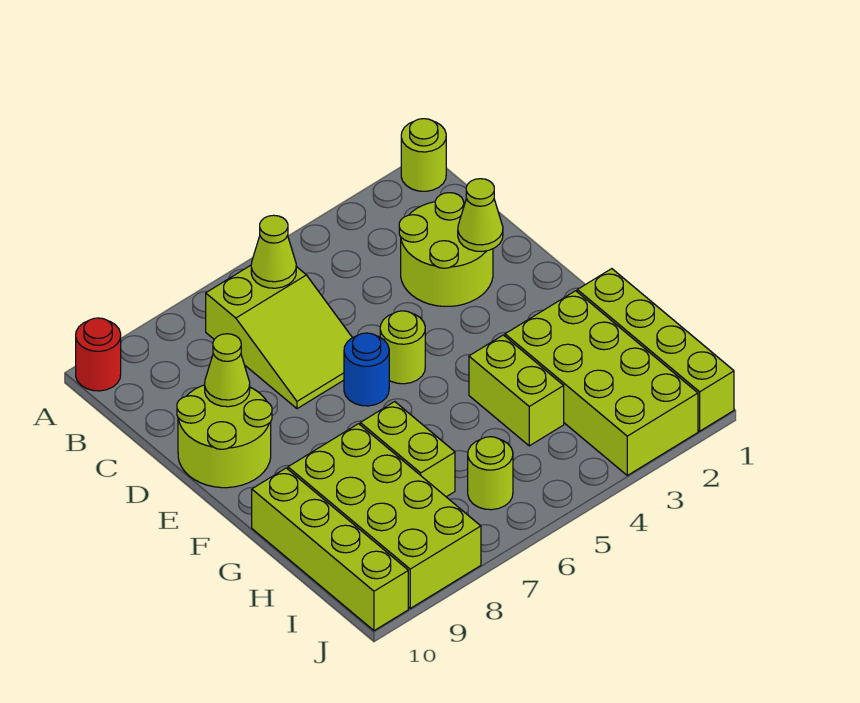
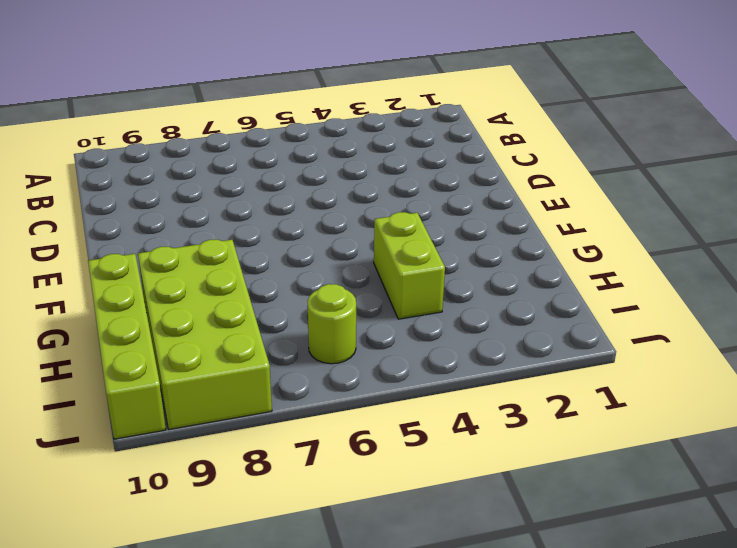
none -> lime round brick A1 level 1
none -> red round brick A10 level 1
none -> lime slope B6:D7 level 1 top B

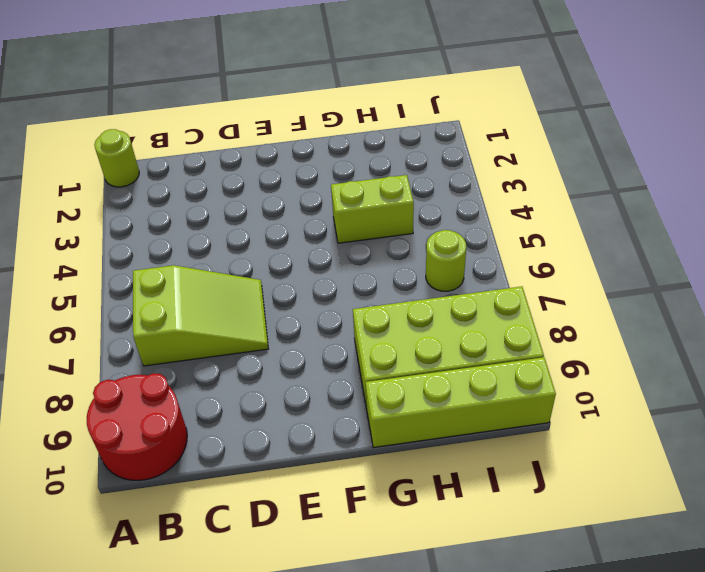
red round brick A9:B10 level 1 -> red round brick A10 level 1
none -> lime round brick C2:D3 level 1
none -> lime round brick D9:E10 level 1
none -> lime round brick E5 level 1

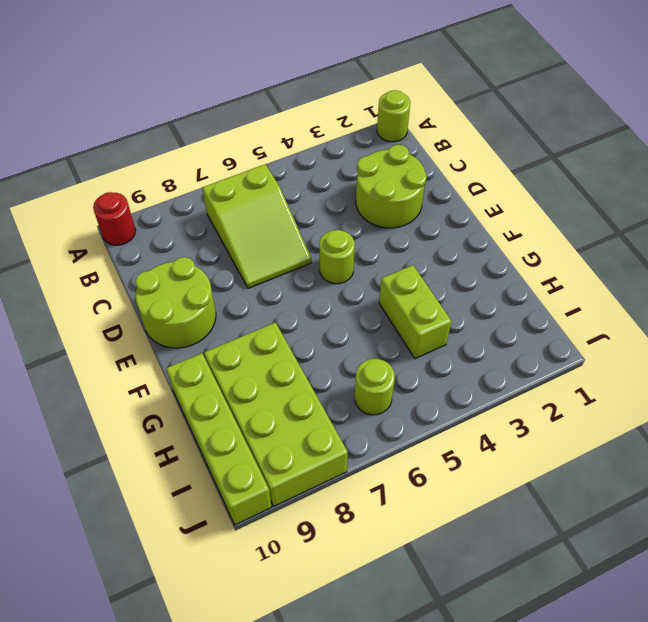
none -> blue round brick E6 level 1
none -> lime brick G1:J1 level 1
none -> lime brick G2:J3 level 1

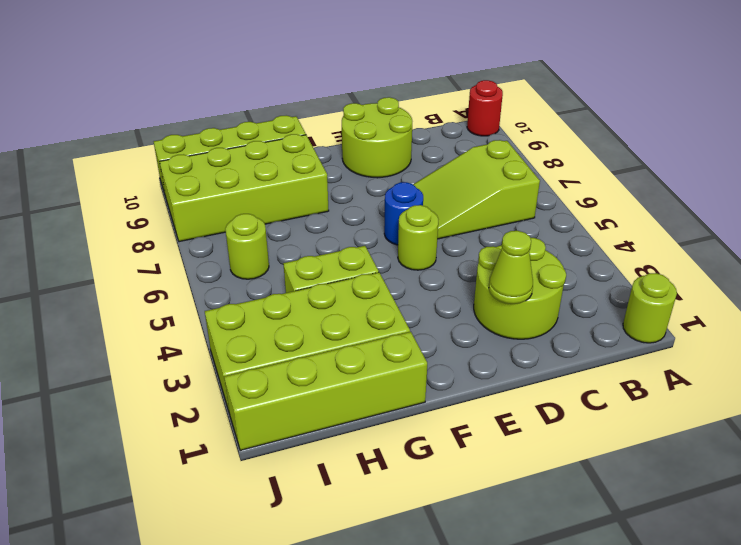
none -> lime brick G7:H7 level 1
none -> lime cone B6 level 2
none -> lime cone D9 level 2

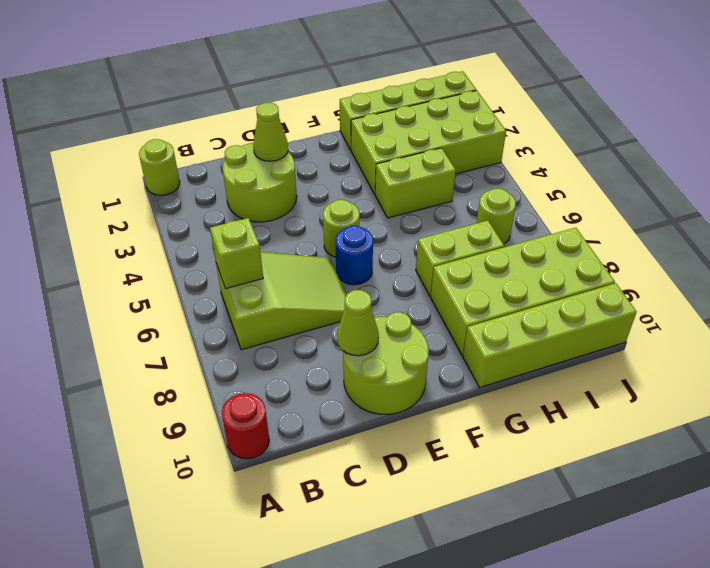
lime brick B6 level 2 -> lime cone B6 level 2

